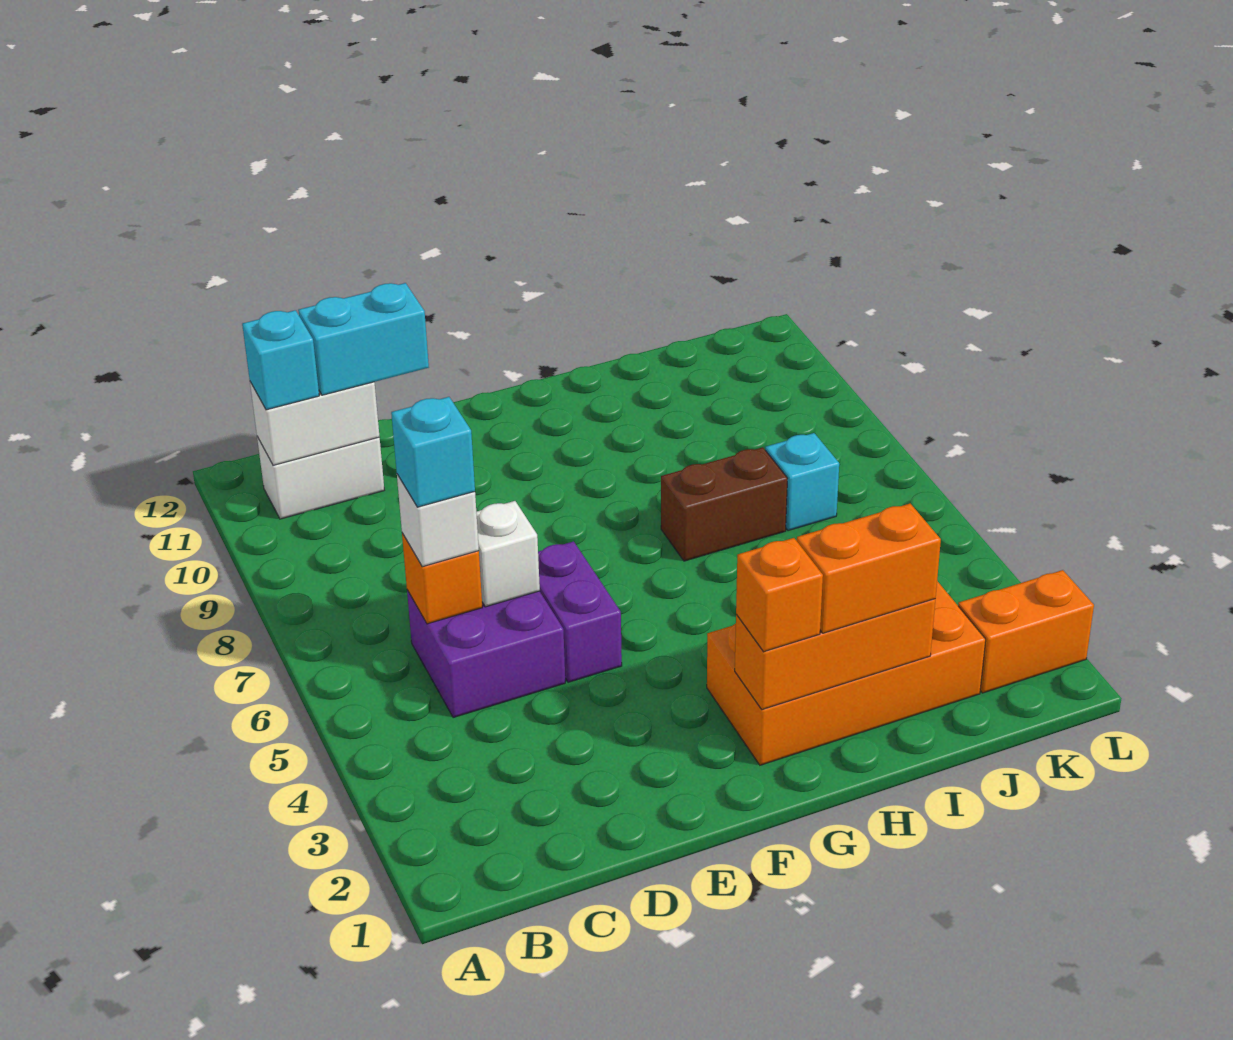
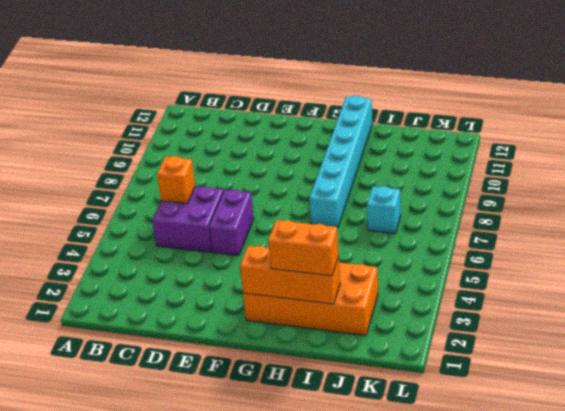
cyan brick H7:H12 level 1 -> brown brick H7:I7 level 1
none -> white brick B11:C11 level 1
none -> orange brick K2:L2 level 1
none -> white brick B11:C11 level 2

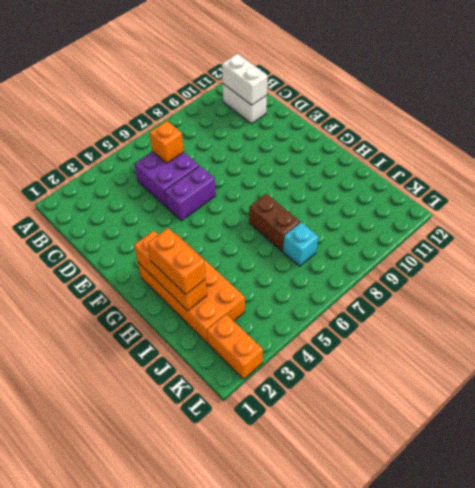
none -> white brick D6 level 2
none -> cyan brick B11 level 3
none -> white brick C6 level 3

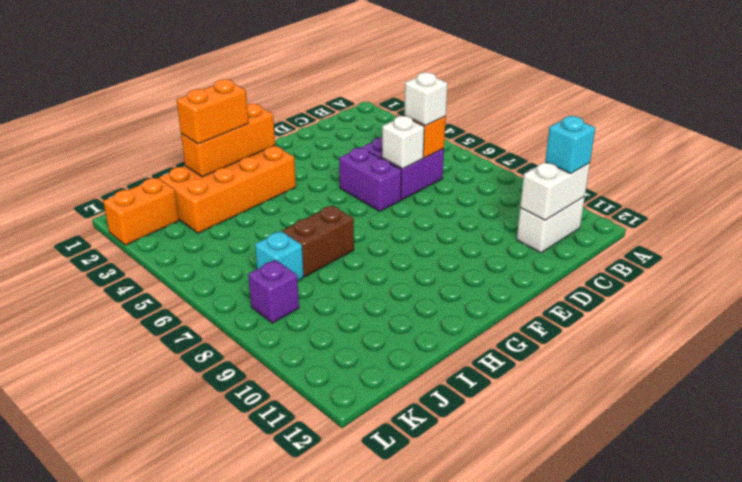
purple brick K8 level 1 -> none
none -> cyan brick C11:D11 level 3
none -> orange brick G2 level 3
none -> cyan brick C6 level 4

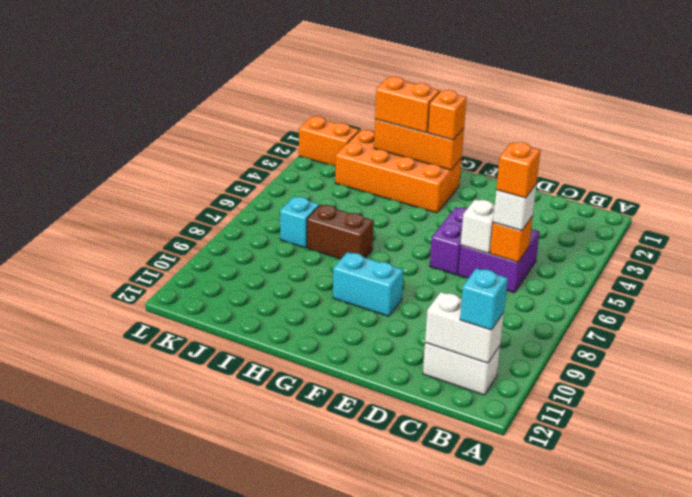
orange brick C6 level 4 -> cyan brick C6 level 4
cyan brick F9:G9 level 1 -> cyan brick C11:D11 level 3

